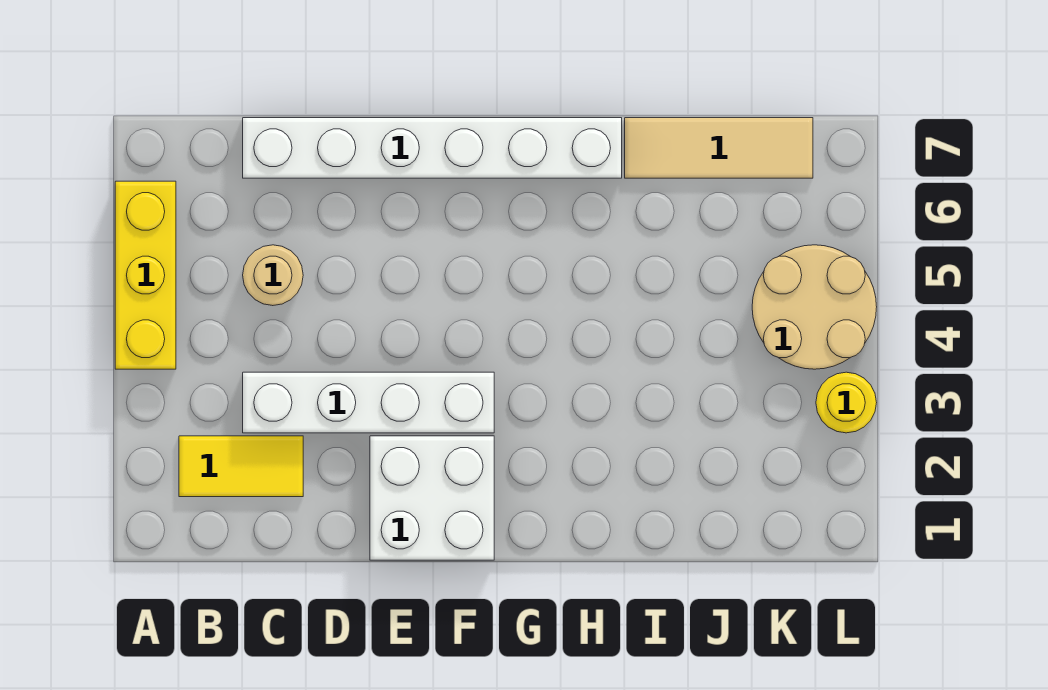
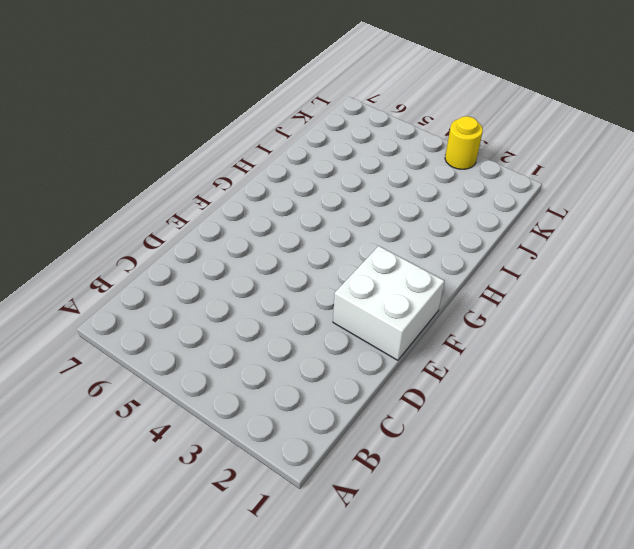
none -> yellow brick A4:A6 level 1
none -> yellow tile B2:C2 level 1

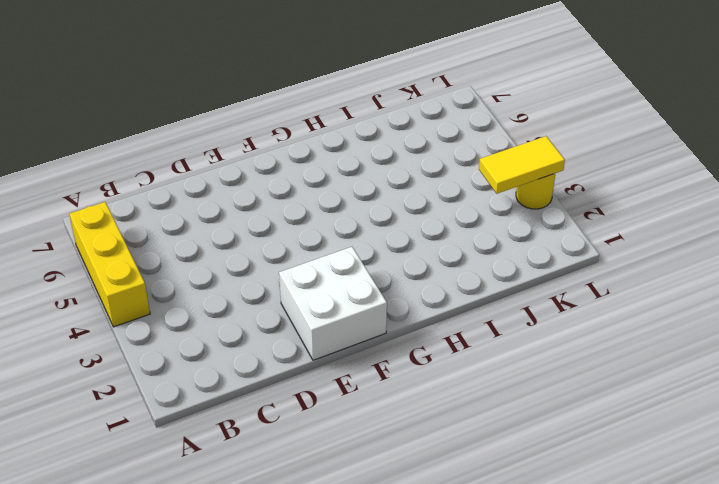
yellow tile K3:L3 level 2 -> yellow tile B2:C2 level 1
none -> white brick C3:F3 level 1
none -> tan round brick C5 level 1

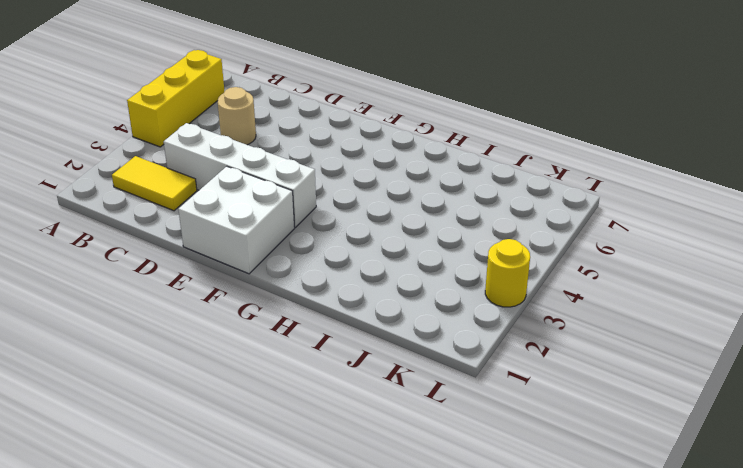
none -> white brick C7:H7 level 1
none -> tan tile I7:K7 level 1

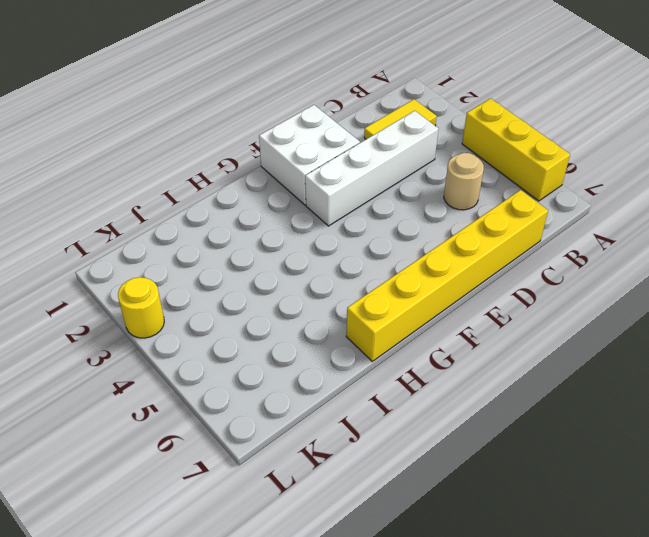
yellow brick C7:H7 level 1 -> white brick C7:H7 level 1
none -> tan tile I7:K7 level 1
none -> tan round brick K4:L5 level 1

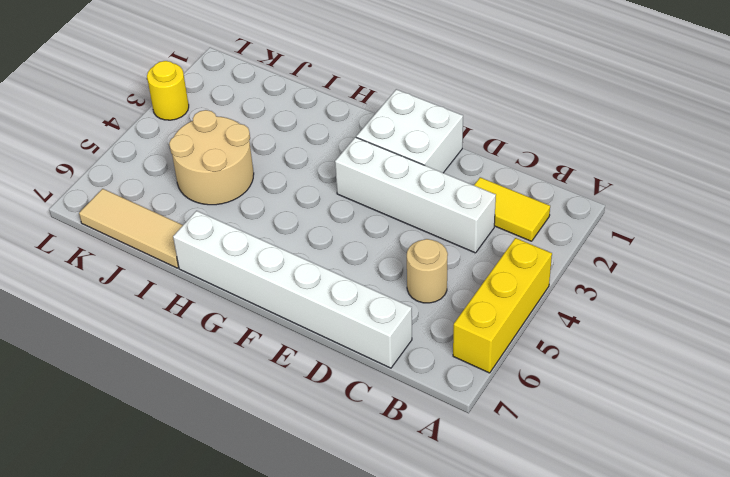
tan round brick I4:J5 level 1 -> tan round brick K4:L5 level 1

